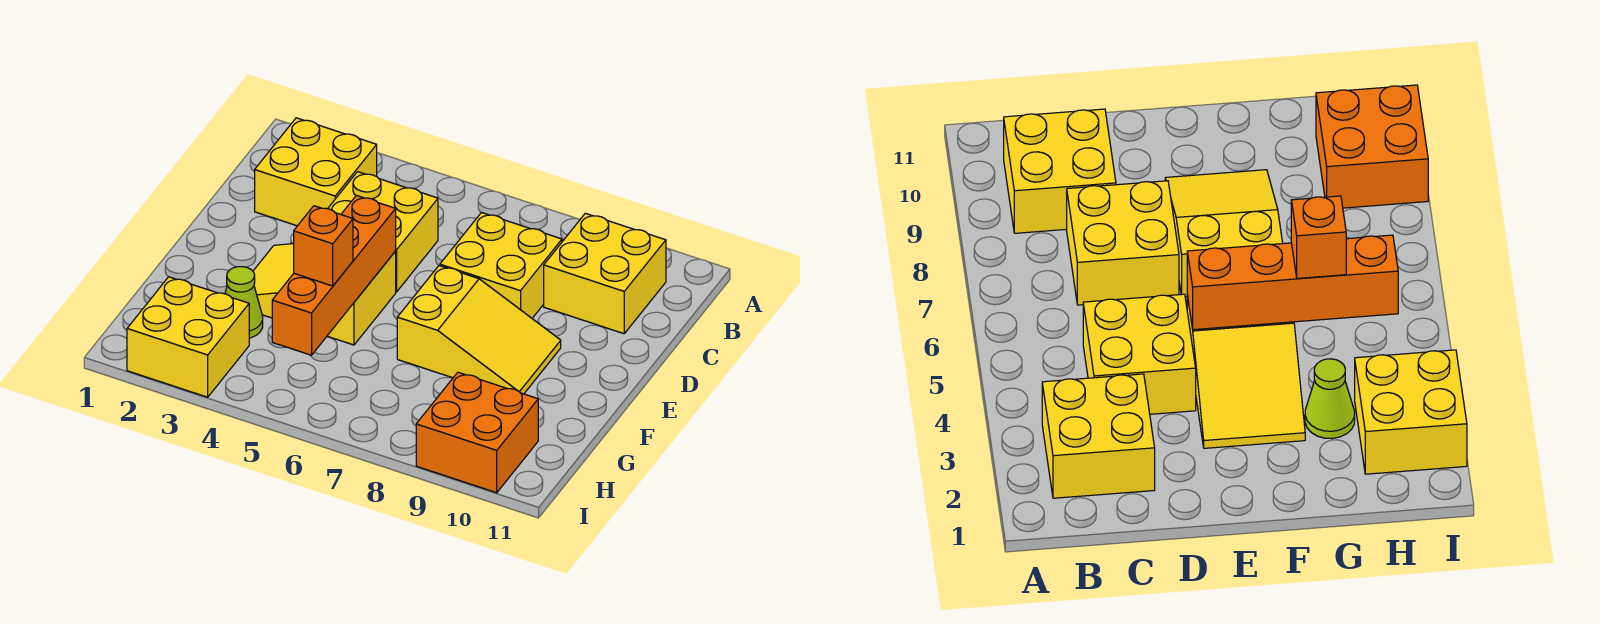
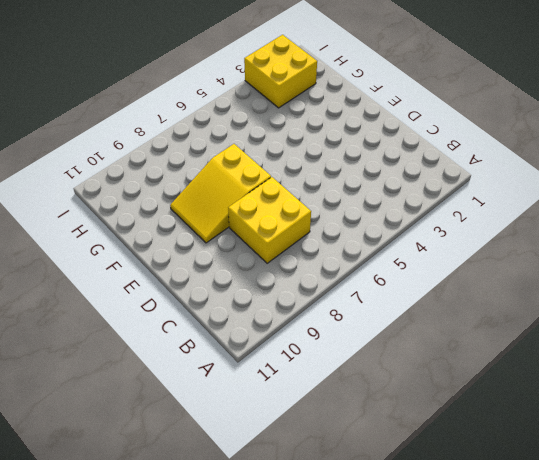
none -> yellow brick B2:C3 level 1
none -> yellow brick B9:C10 level 1

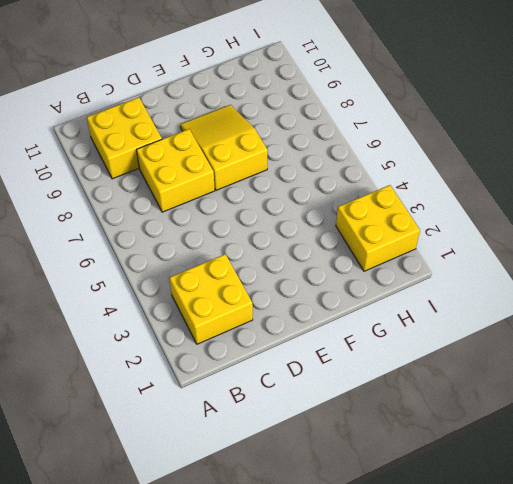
none -> yellow brick C4:D5 level 1
none -> yellow slope E3:F5 level 1 top 5

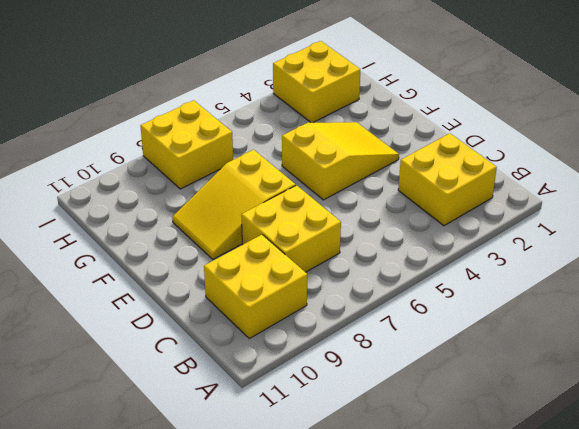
yellow brick H7:I8 level 1 -> yellow brick C4:D5 level 1
none -> lime cone G3 level 1
none -> orange brick H9:I10 level 1

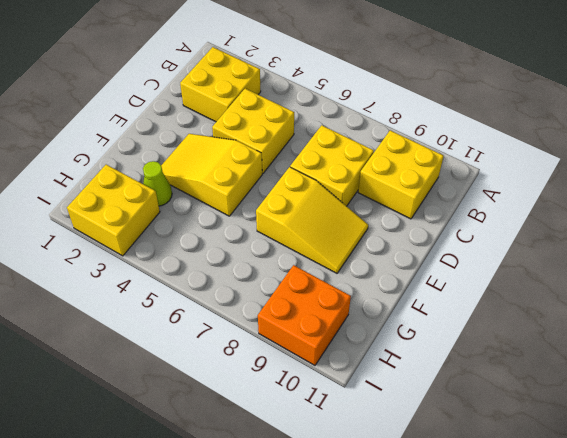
none -> orange brick E5:H5 level 2
none -> orange brick G5 level 3

